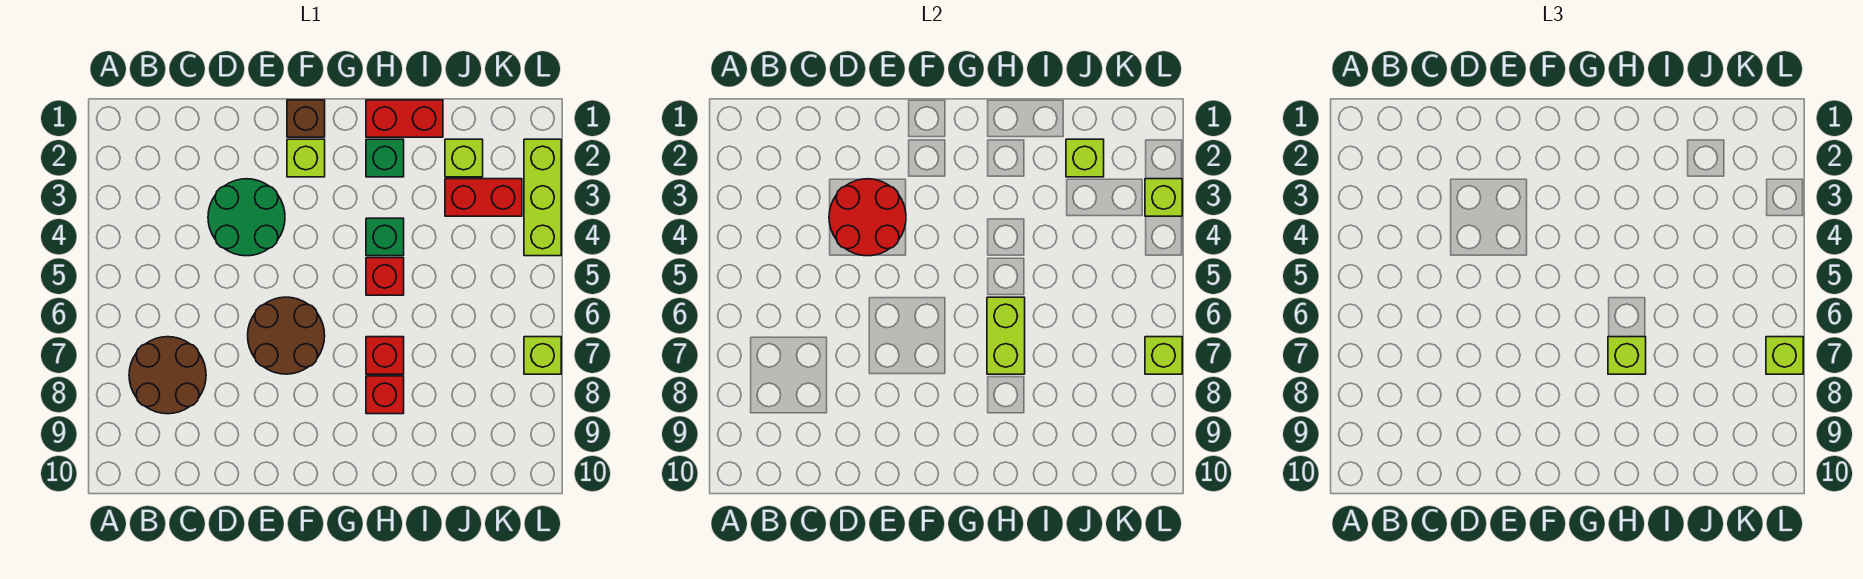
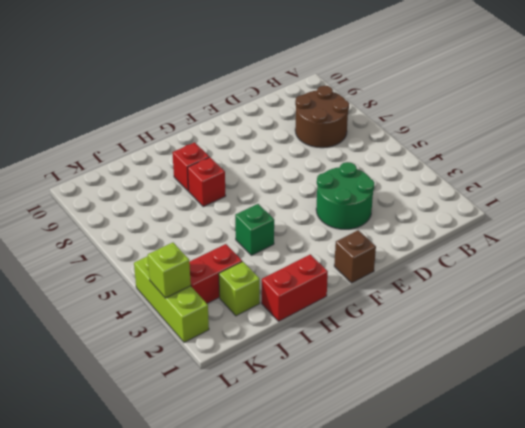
none -> brown round brick E6:F7 level 1
none -> lime brick F2 level 1
none -> green brick H2 level 1

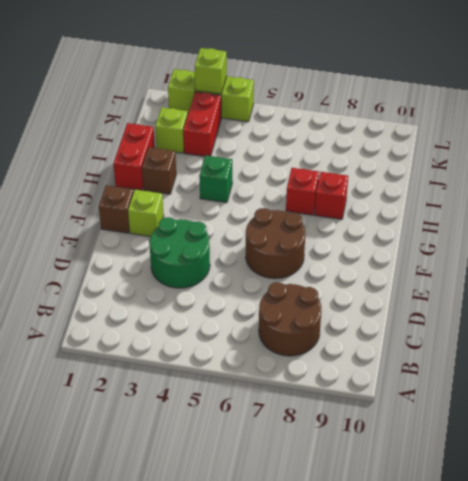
brown brick H2 level 1 -> green brick H2 level 1
none -> red brick H5 level 1
none -> lime brick L7 level 1
none -> red round brick D3:E4 level 2

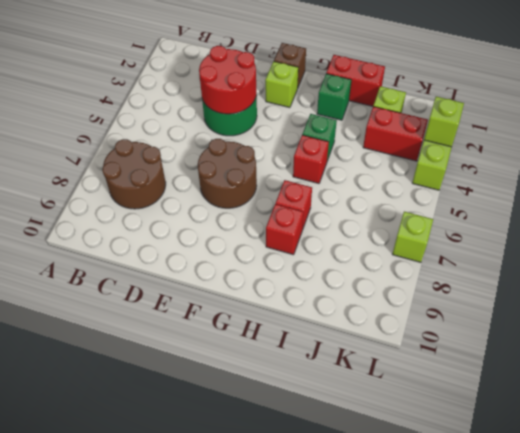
none -> lime brick H6:H7 level 2
none -> lime brick J2 level 2
none -> lime brick L7 level 2

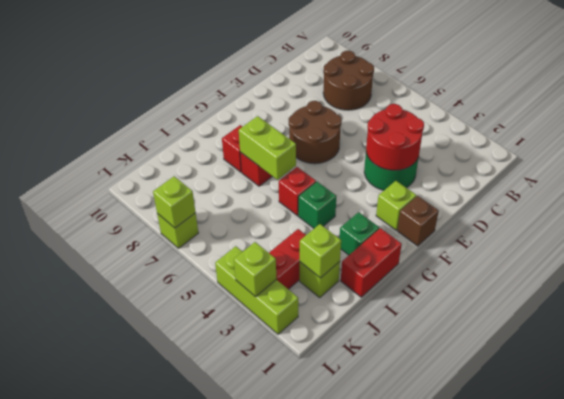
none -> lime brick H7 level 3
none -> lime brick L7 level 3

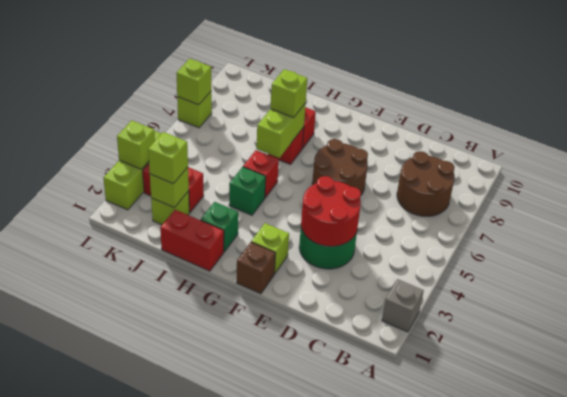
grey brick A2 level 1 -> none
lime brick J2 level 3 -> lime brick L7 level 3

